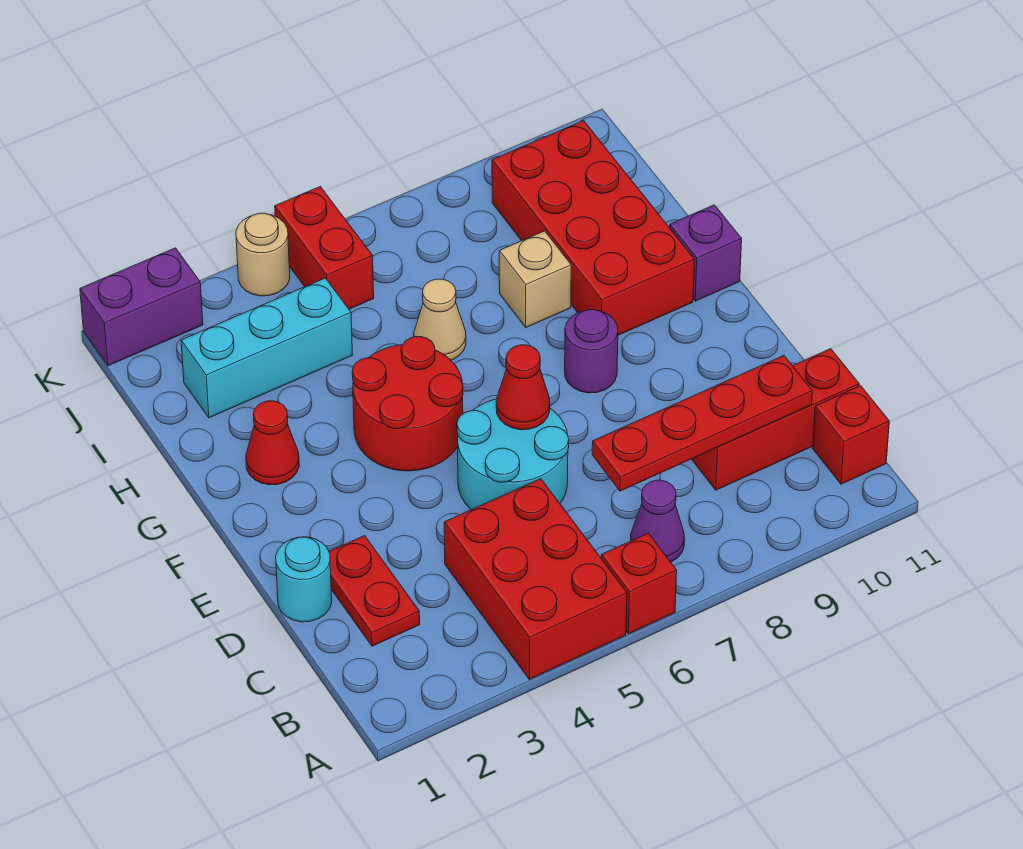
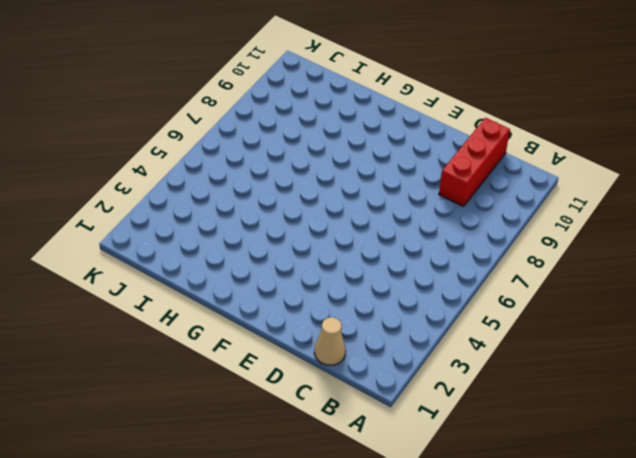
tan cone C1 level 1 -> tan cone H6 level 1
none -> red brick A4:C5 level 1
none -> red brick A6 level 1
none -> purple cone B7 level 1

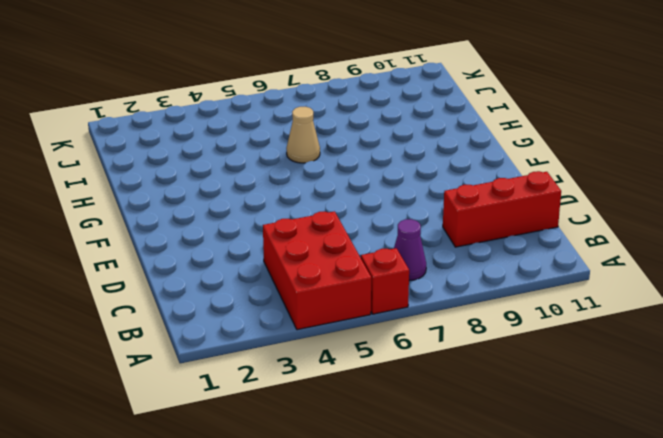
none -> red brick B11 level 1
none -> red plate C2:D2 level 1
none -> cyan round brick D1 level 1

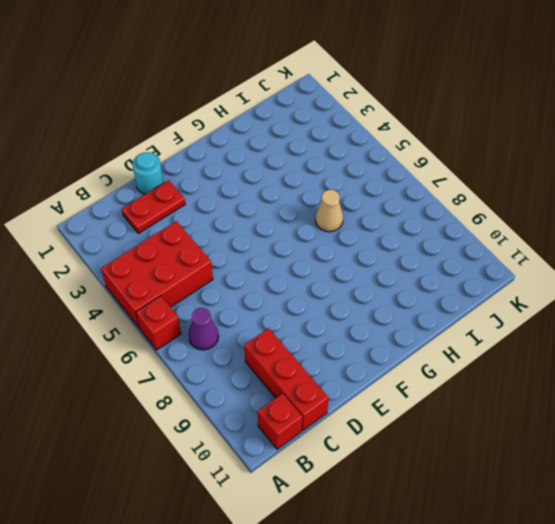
none -> cyan round brick D5:E6 level 1
none -> red round brick F4:G5 level 1
none -> purple round brick F8 level 1

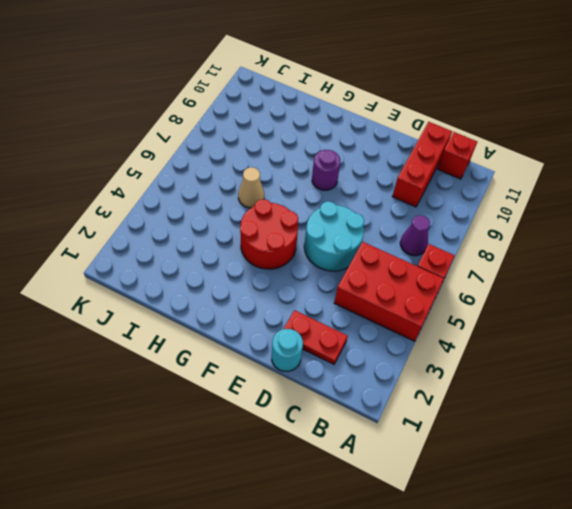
none -> red cone G2 level 1
none -> red brick G9:J10 level 1
none -> purple brick G11 level 1

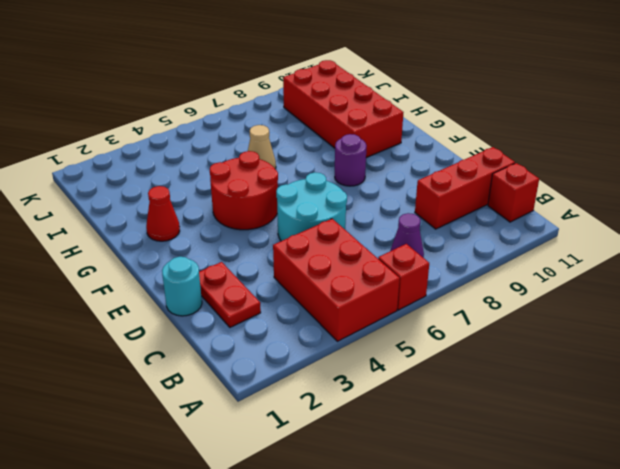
none -> purple brick G11 level 1
none -> tan brick H8 level 1
none -> cyan brick I2:I4 level 1

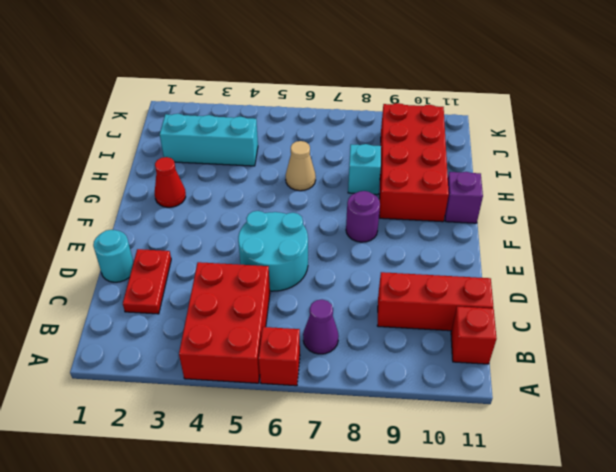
cyan brick H8 level 1 -> tan brick H8 level 1
none -> red round brick F4:G5 level 1
none -> red brick J5:K5 level 1
none -> purple brick K1:K2 level 1

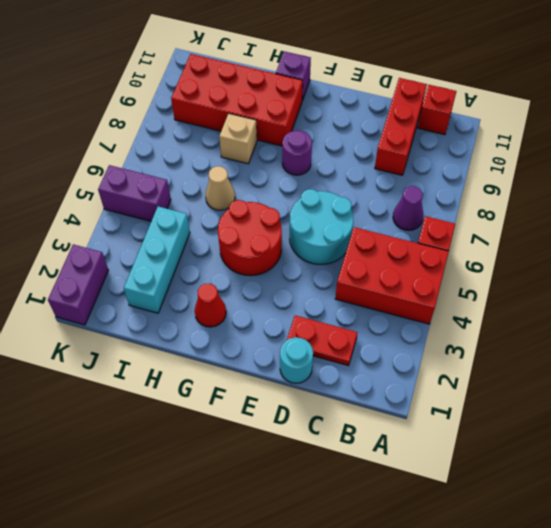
purple brick J5:K5 level 1 -> red brick J5:K5 level 1
none -> tan round brick K4 level 1
none -> red plate C7:C10 level 2
none -> red cone E6 level 2

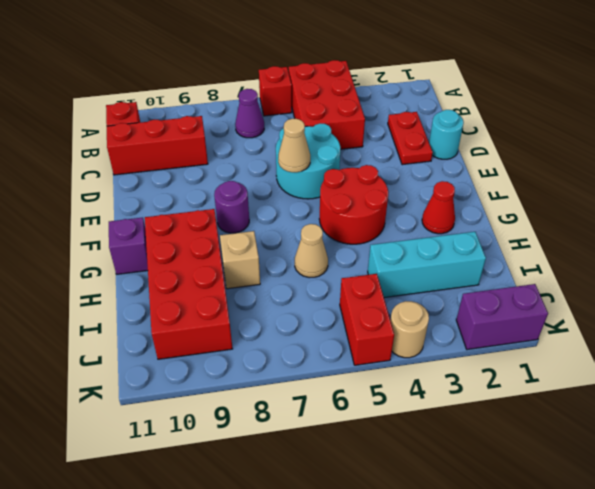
tan cone E6 level 2 -> red cone E6 level 2
none -> red plate C7:C10 level 2

